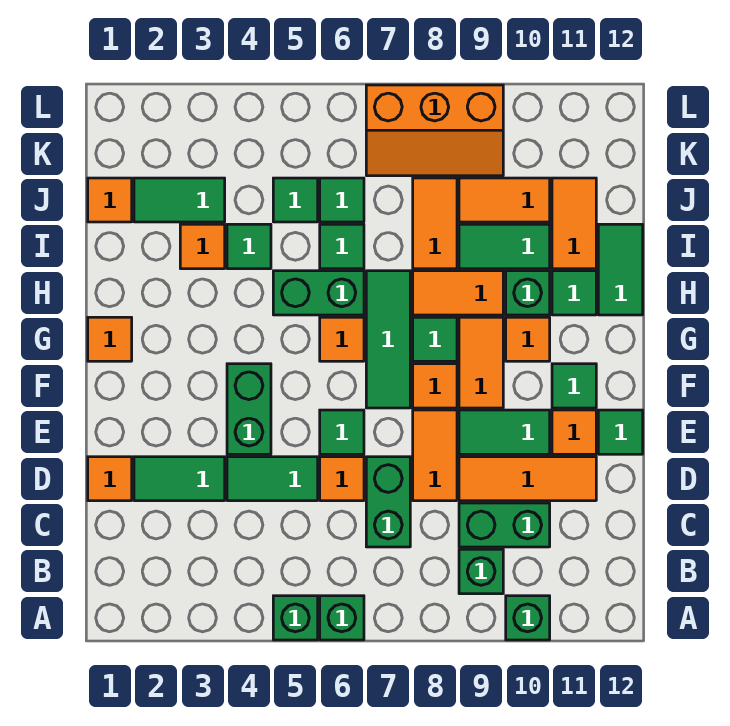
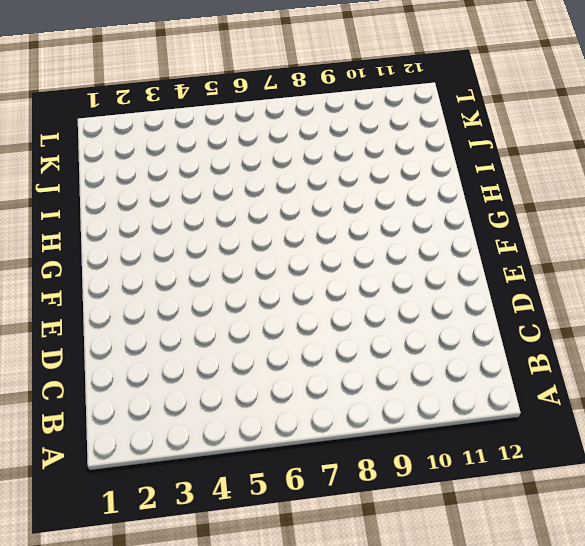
none -> green brick A5 level 1
none -> green brick A6 level 1
none -> green brick A10 level 1
none -> green brick B9 level 1

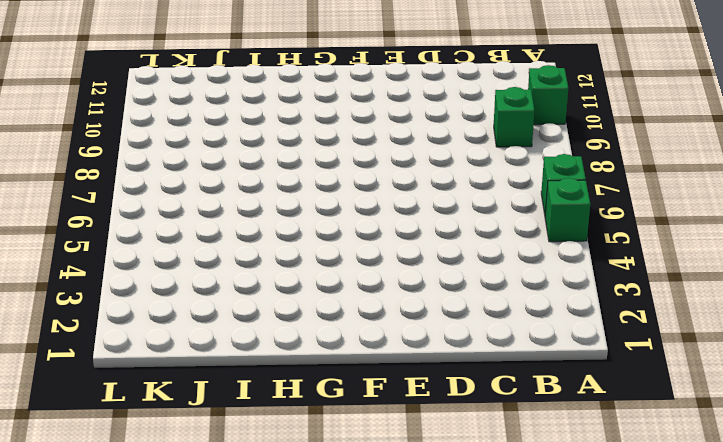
none -> green brick C7:D7 level 1
none -> green brick C9:C10 level 1
none -> orange tile D1 level 1
none -> green tile D2:D3 level 1

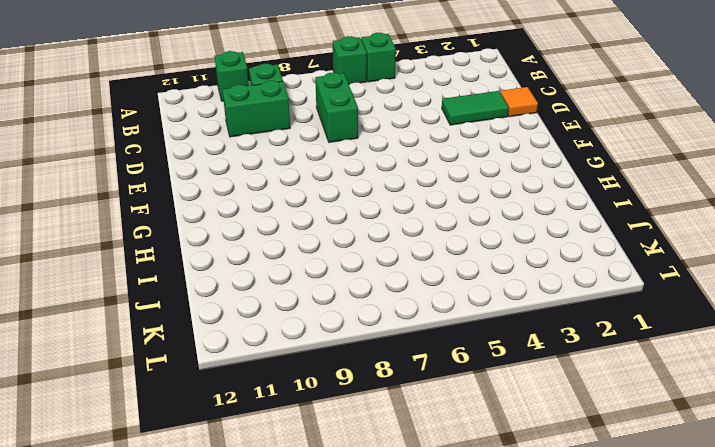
none -> green tile D4:D5 level 1
none -> orange tile D6 level 1
none -> orange tile D8:E8 level 1
none -> orange tile D9:D11 level 1

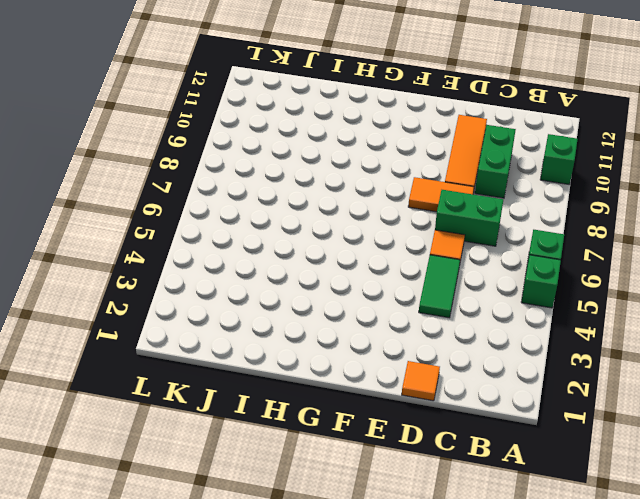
none -> green brick B9 level 1
none -> green tile D2:D3 level 1
none -> green brick E4:F4 level 1
none -> green tile E6 level 1

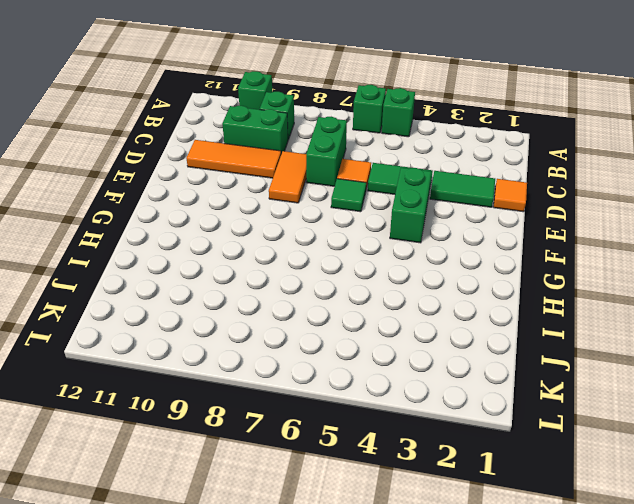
none -> green tile E9:E10 level 1
none -> orange tile E11 level 1
none -> green tile E12 level 1
none -> green tile F7:H7 level 1

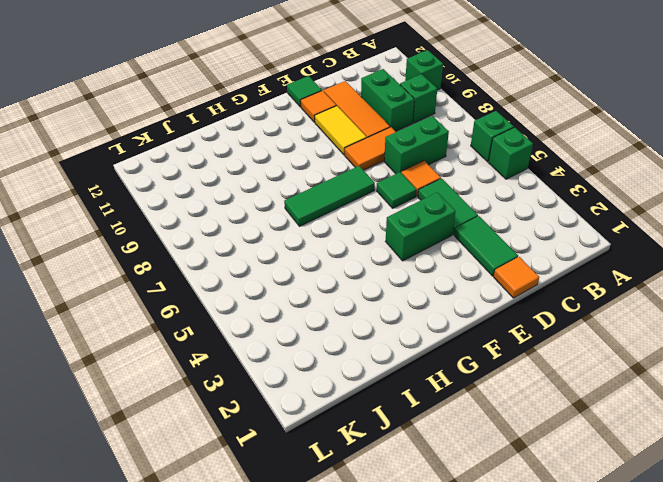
yellow tile E9:E10 level 1 -> green tile E9:E10 level 1
none -> orange tile F8 level 1
none -> orange tile F9:G9 level 1
none -> green tile F11 level 1
none -> orange tile G1 level 1

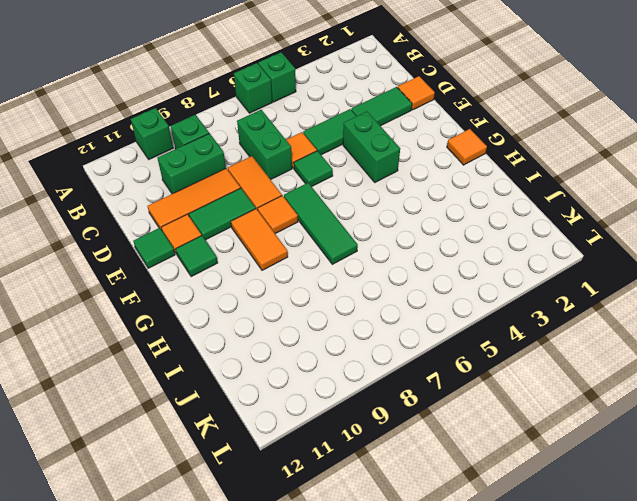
none -> orange tile G6 level 1
none -> green tile G8 level 1
none -> orange tile G10 level 1
none -> green brick H5:H6 level 1

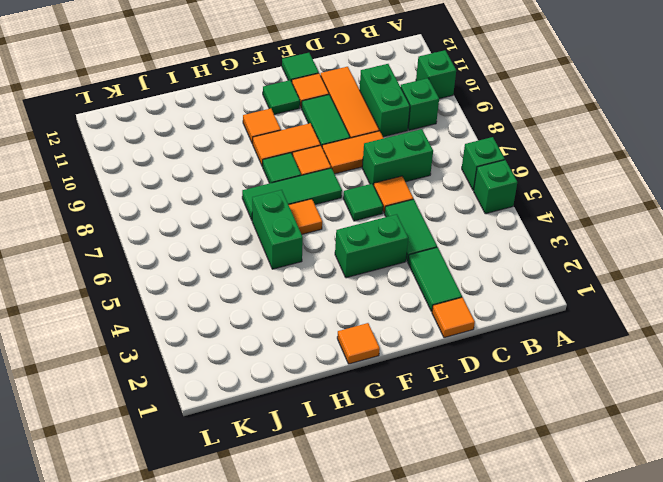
none -> orange tile H8:H9 level 1
none -> green brick H10 level 1
none -> green tile H11 level 1
none -> green tile H12:I12 level 1

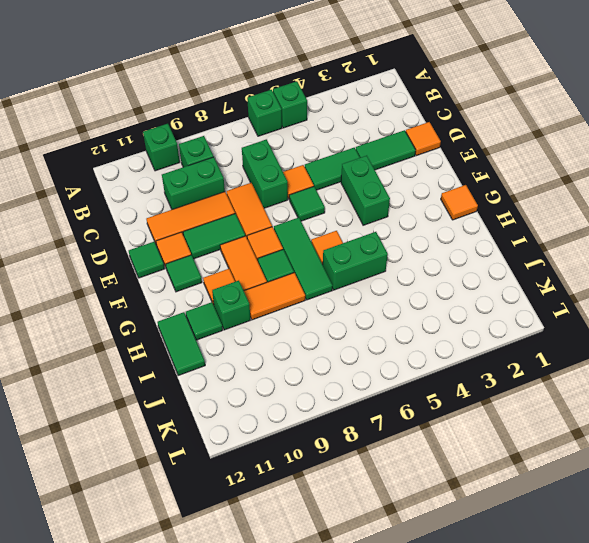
none -> orange tile I3 level 1
none -> green tile I4 level 1
none -> green tile I6 level 1
none -> orange tile I8:J8 level 1

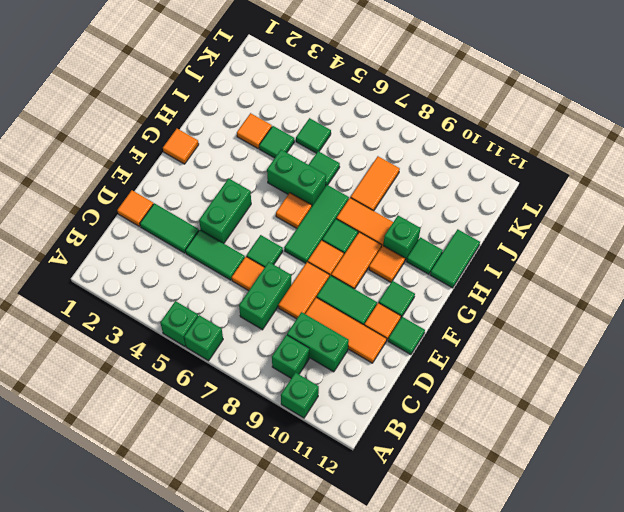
none -> green tile I9:I10 level 1
none -> orange tile I11:J11 level 1
none -> orange tile J1 level 1
none -> green tile J2:J3 level 1

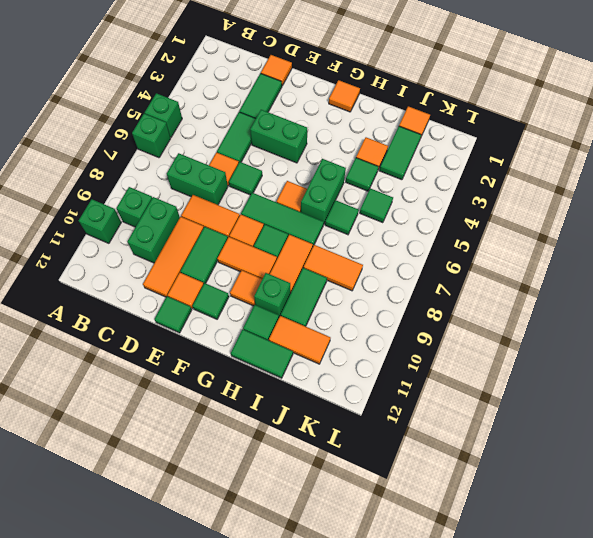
none -> green tile J6 level 1
none -> orange tile J9:J10 level 1
none -> orange slope K7:L9 level 1 top L

